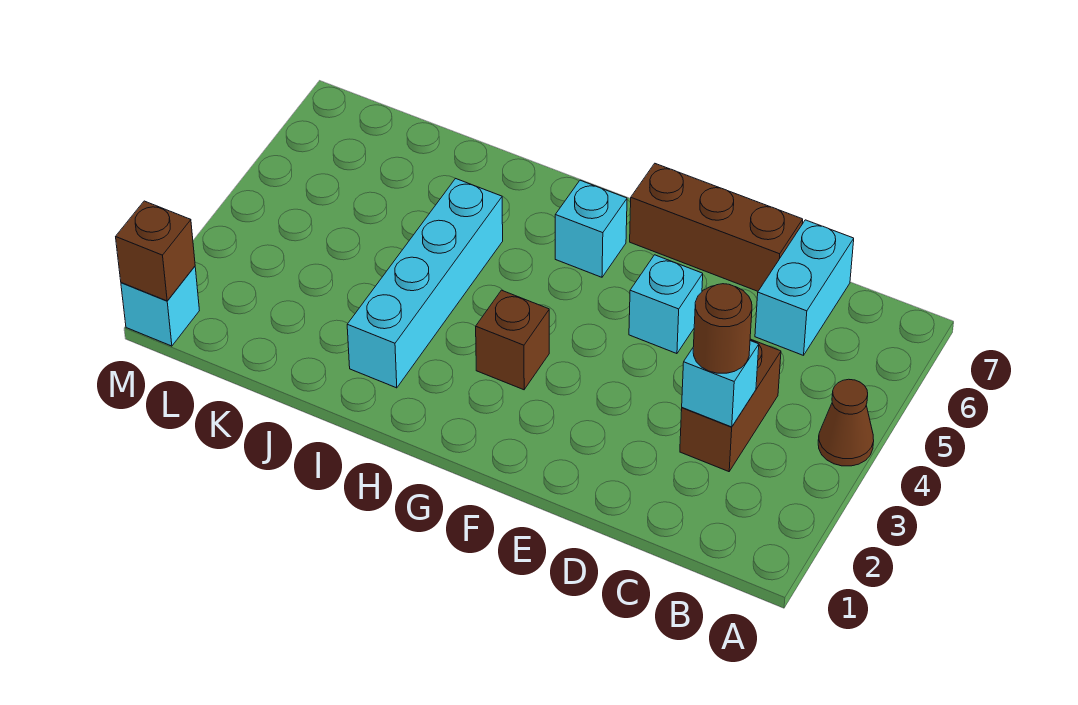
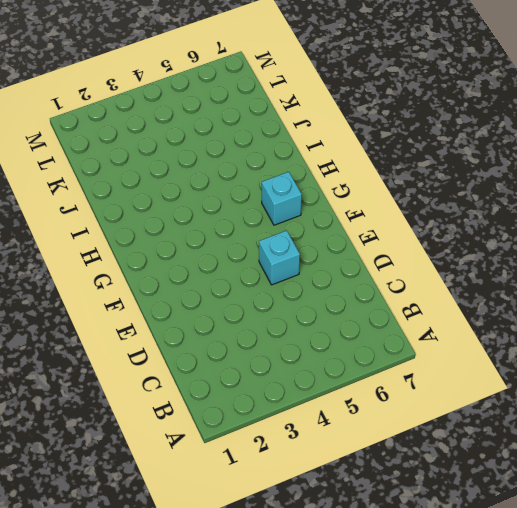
none -> brown cone A4 level 1
none -> brown brick C3:C4 level 1
none -> cyan brick C6:C7 level 1

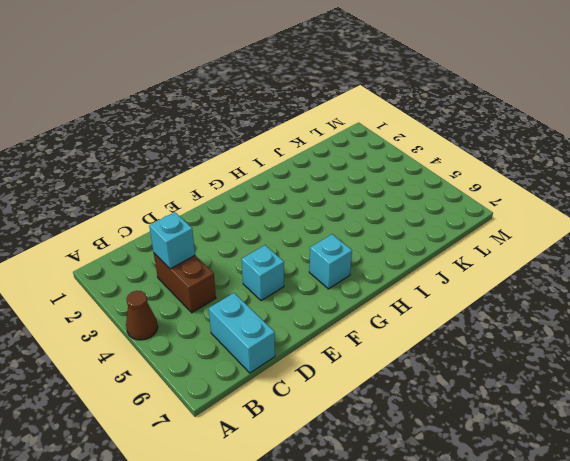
none -> brown brick D7:F7 level 1
none -> brown brick G3 level 1
none -> cyan brick I2:I5 level 1

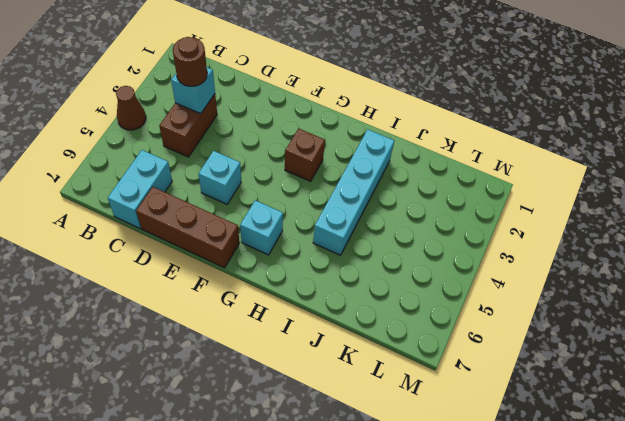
none -> cyan brick M1 level 1
none -> brown brick M1 level 2

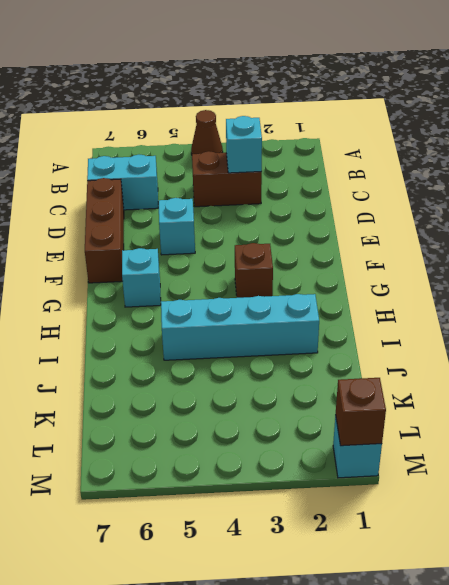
none -> brown round brick C3 level 3

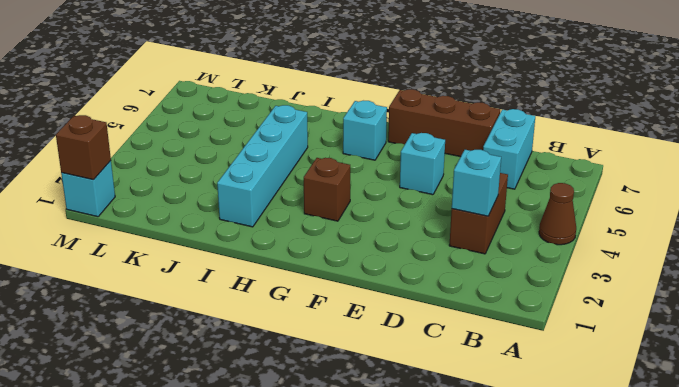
none -> brown round brick C3 level 3

